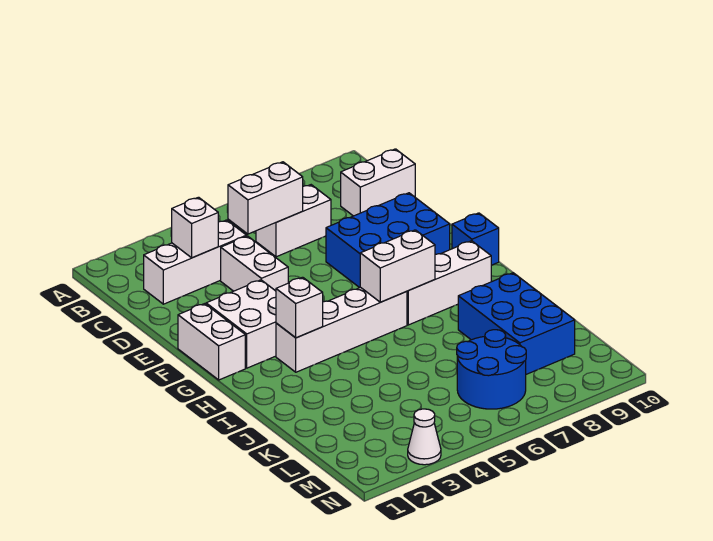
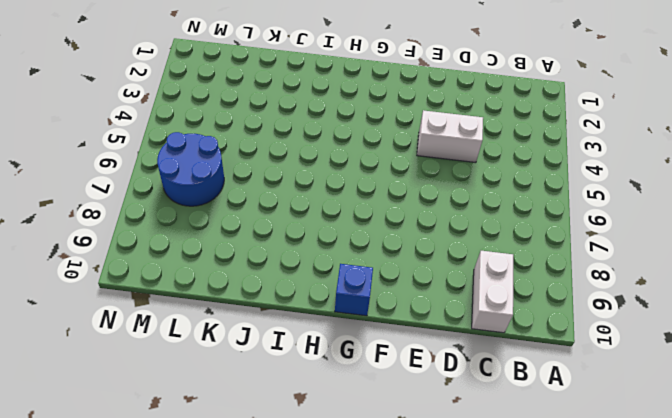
none -> white brick C2:C4 level 1
none -> white brick C6:C7 level 1
none -> blue brick E7:F9 level 1

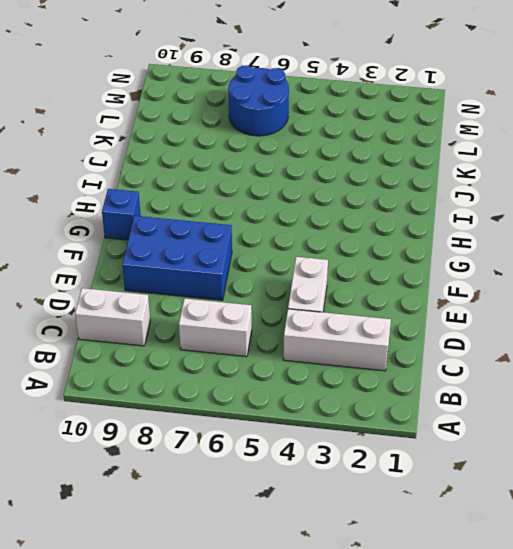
none -> white brick F1:G1 level 1
none -> white brick F2:G3 level 1
none -> white brick H3:H6 level 1

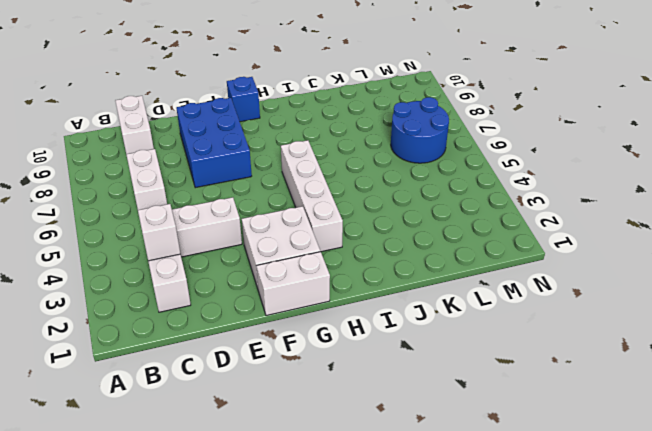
none -> white brick H7:H9 level 1
none -> blue brick J8:L9 level 1
none -> white cone N3 level 1

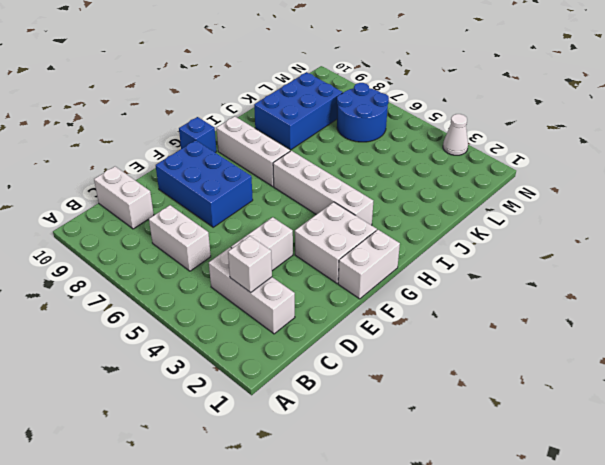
none -> white brick C5:C6 level 2
none -> white brick H3 level 2
none -> white brick H6:H7 level 2

